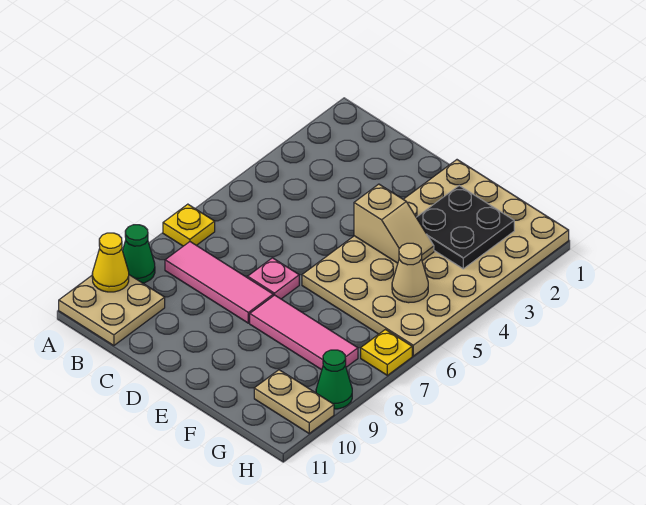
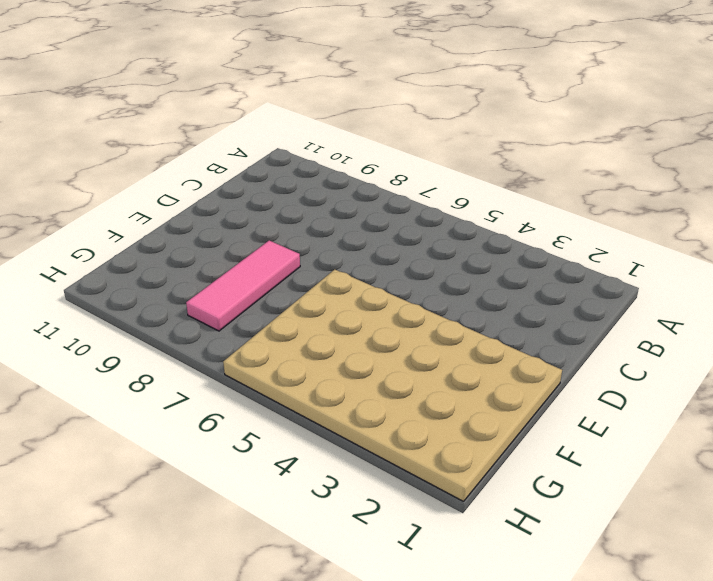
none -> yellow plate A7 level 1
none -> green cone A9 level 1
none -> tan plate A10:B11 level 1

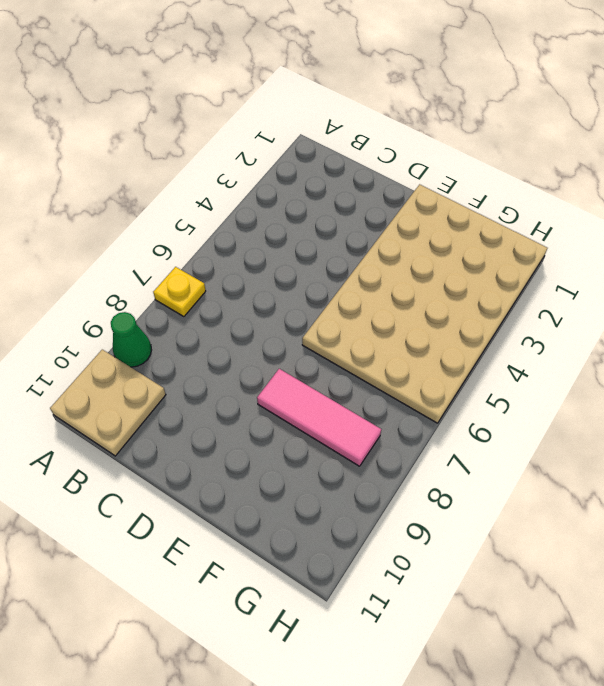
none -> pink tile B8:D8 level 1
none -> pink plate D7 level 1
none -> tan plate G10:H10 level 1

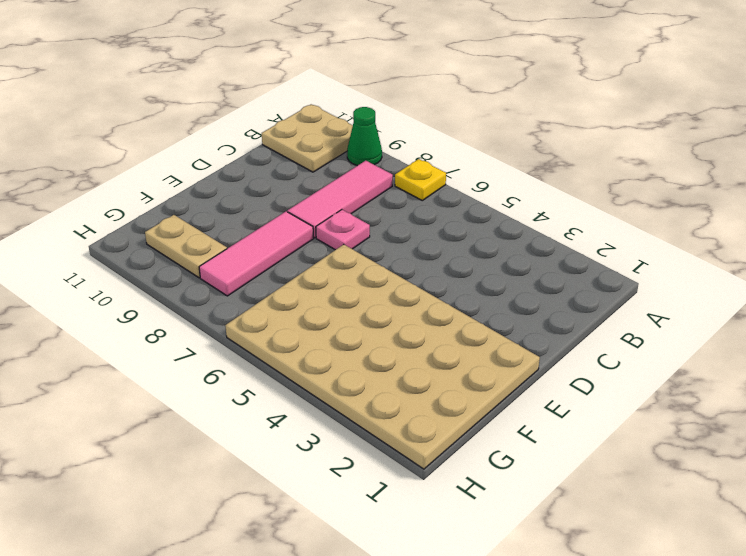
tan plate G9:G10 level 1 -> tan plate G10:H10 level 1
none -> yellow plate H7 level 1
none -> green cone H9 level 1
none -> yellow cone A10 level 2

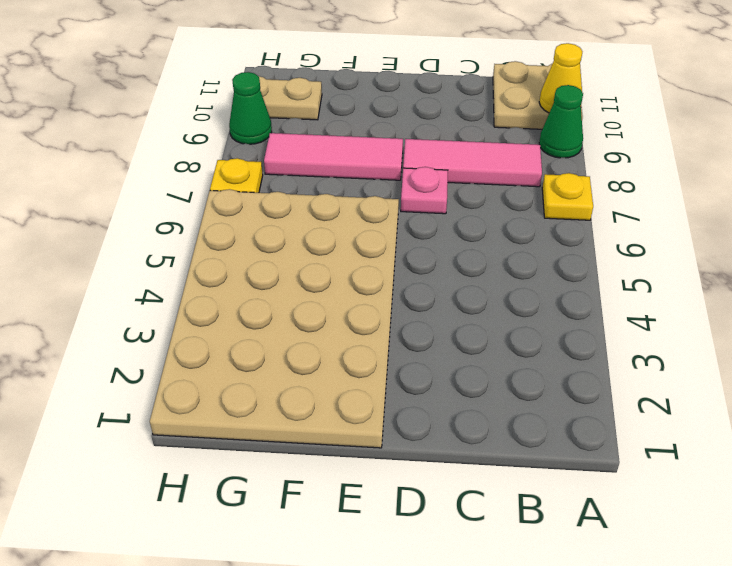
none -> tan slope E4:F4 level 2 top E
none -> black plate F2:G3 level 2
none -> tan cone G5 level 2

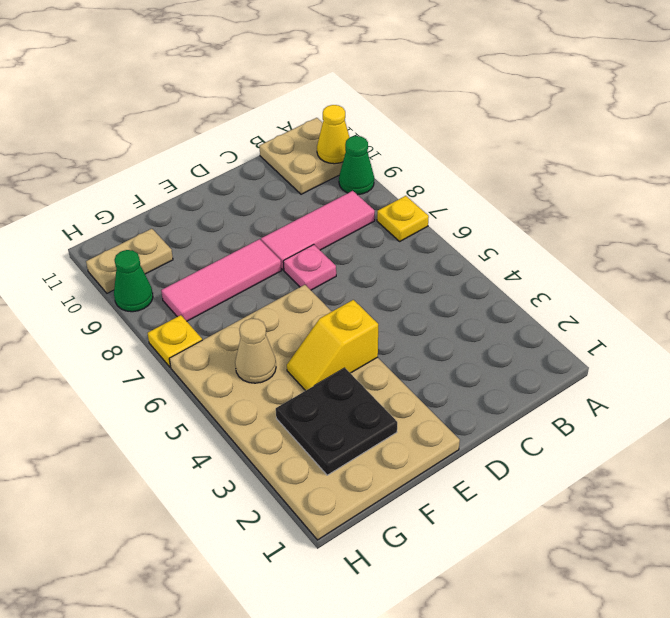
yellow slope E4:F4 level 2 top E -> tan slope E4:F4 level 2 top E

